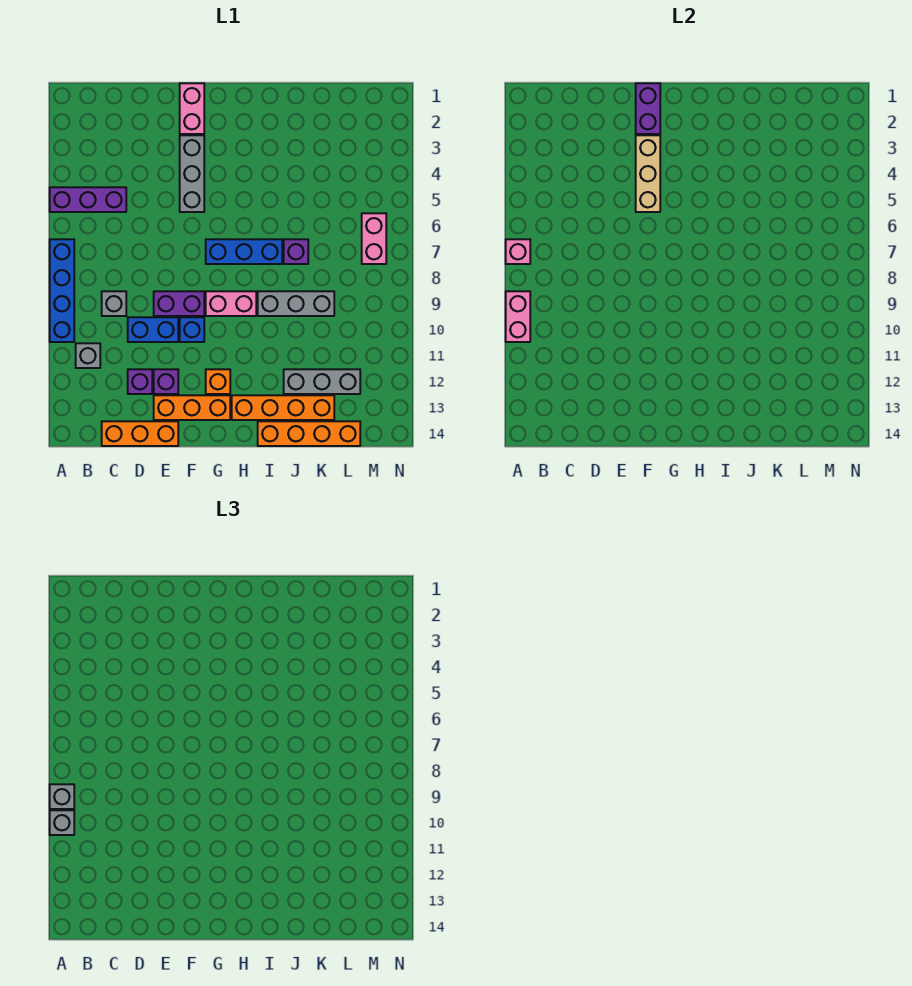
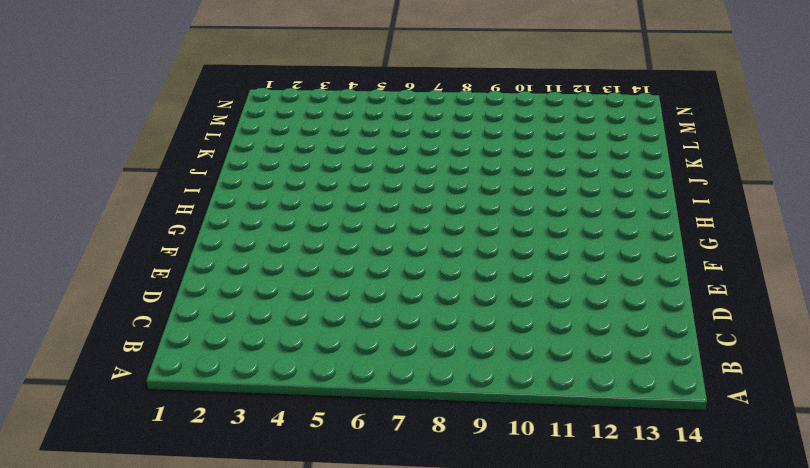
none -> purple brick A5:C5 level 1
none -> blue brick A7:A10 level 1
none -> grey brick B11 level 1

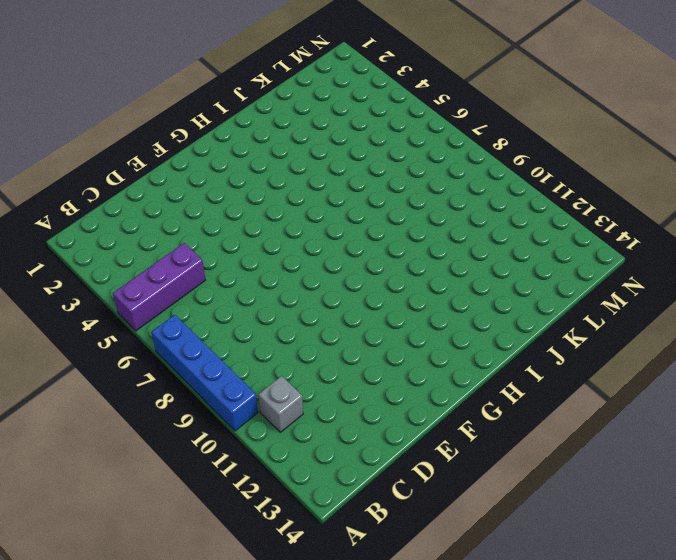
none -> grey brick C9 level 1
none -> orange brick C14:E14 level 1
none -> blue brick D10:E10 level 1

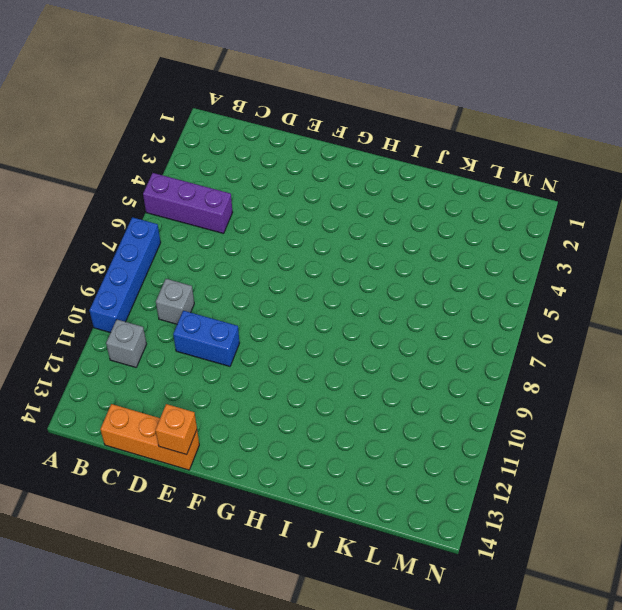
orange brick E14 level 2 -> orange brick G12 level 1
none -> purple brick D12 level 1
none -> purple brick E9:F9 level 1
none -> purple brick E12 level 1

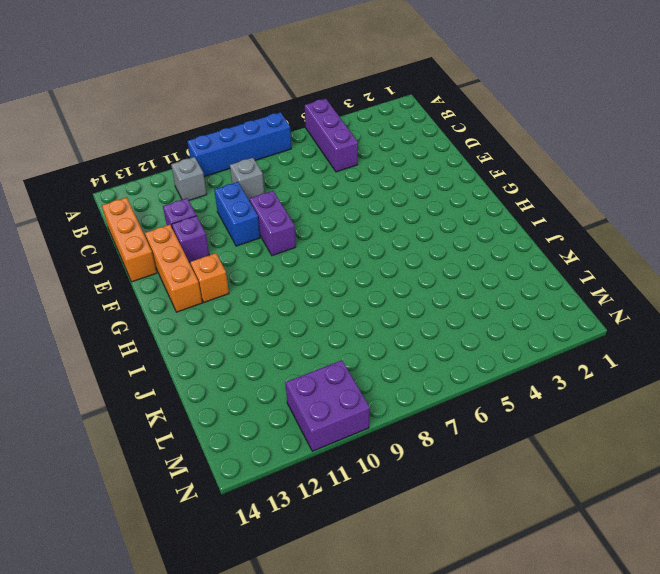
purple brick M10:N11 level 1 -> none
none -> pink brick F1:F2 level 1
none -> grey brick F3:F5 level 1
none -> blue brick F10 level 1

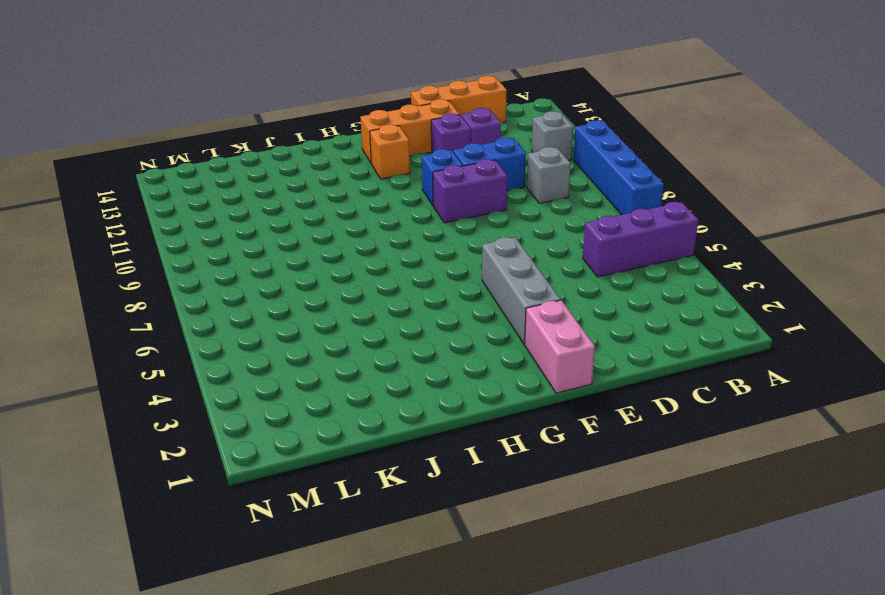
none -> blue brick G7:I7 level 1
none -> pink brick G9:H9 level 1
none -> orange brick H13:K13 level 1

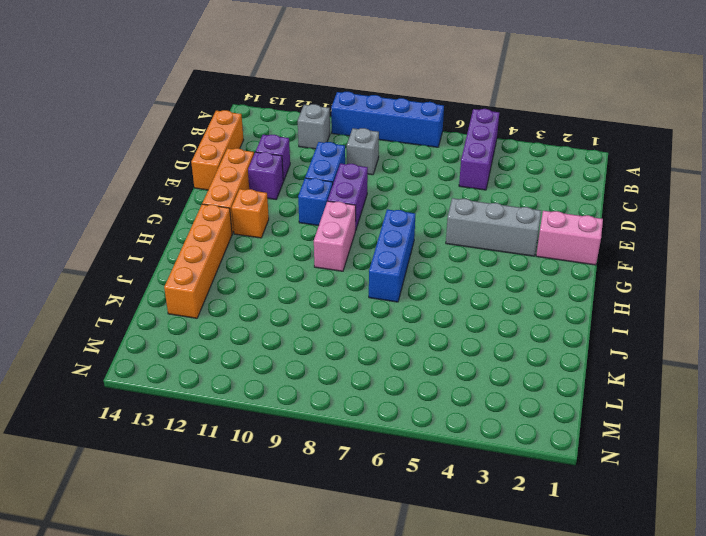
none -> grey brick I9:K9 level 1
none -> orange brick I14:L14 level 1
none -> purple brick J7 level 1

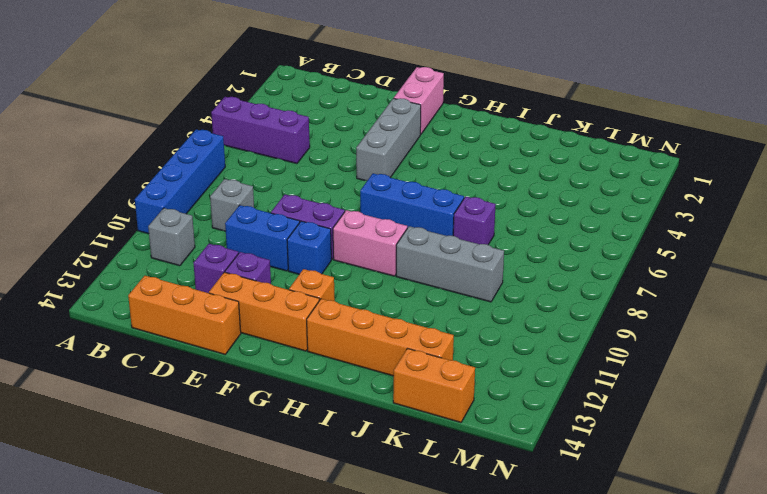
orange brick K14:L14 level 1 -> orange brick I14:L14 level 1
none -> grey brick J12:L12 level 1
none -> pink brick M6:M7 level 1
none -> pink brick A7 level 2

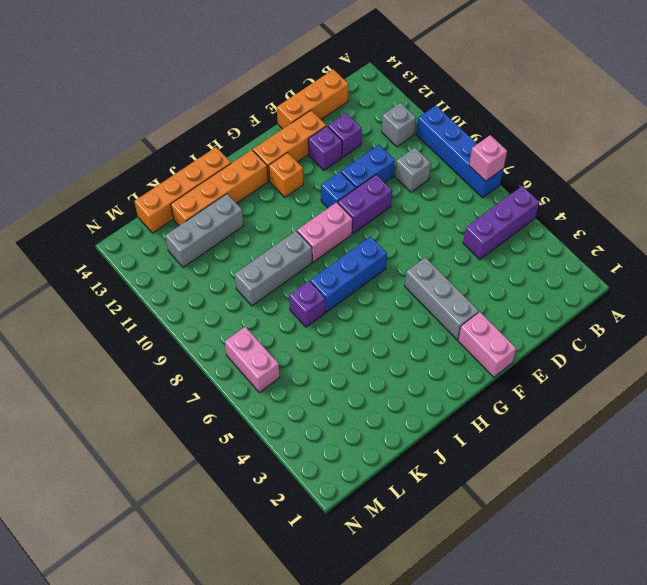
none -> pink brick A9:A10 level 2
none -> purple brick F1:F2 level 2
none -> tan brick F3:F5 level 2

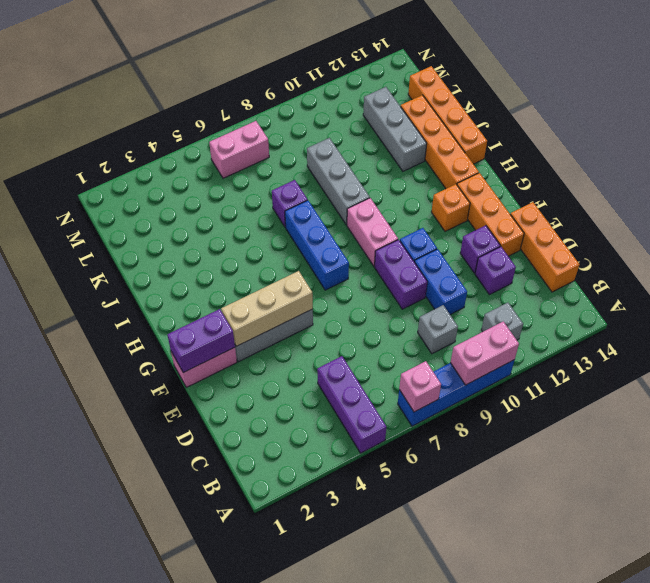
none -> grey brick A9 level 3
none -> grey brick A10 level 3

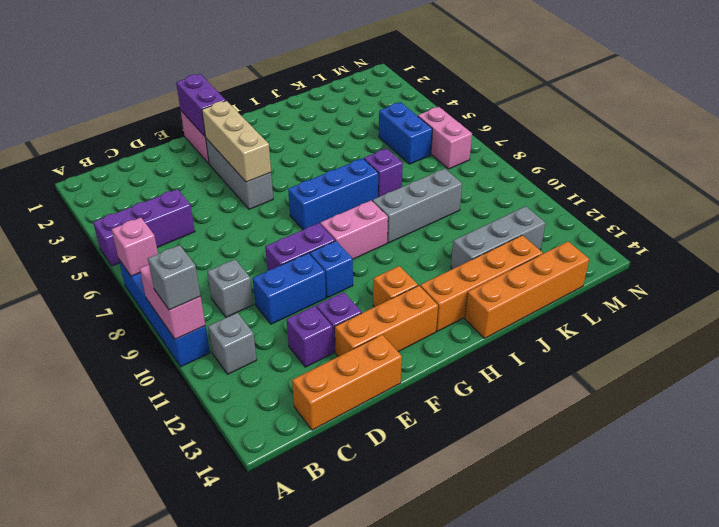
blue brick L5:L6 level 1 -> none
none -> grey brick A9 level 3

